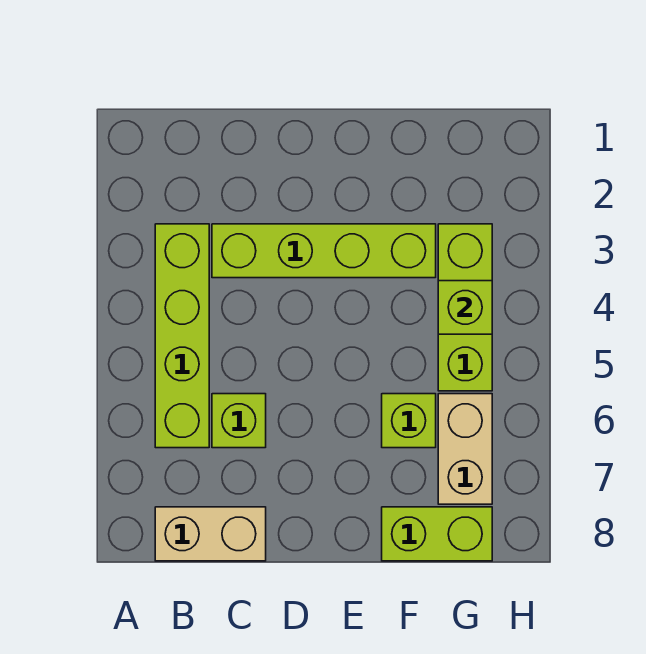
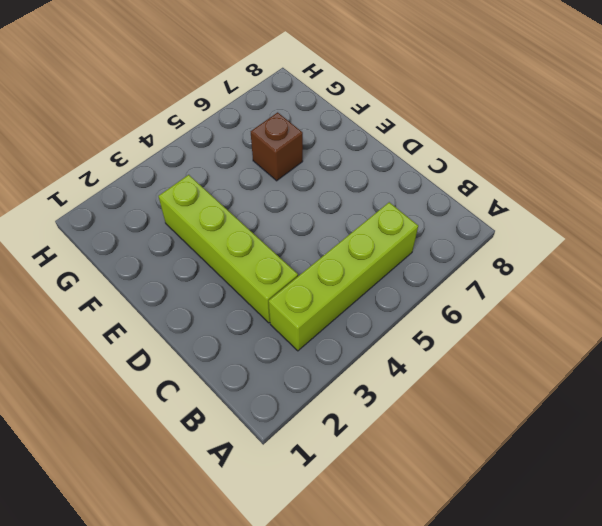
brown brick F6 level 1 -> lime brick F6 level 1
none -> tan brick B8:C8 level 1
none -> lime brick C6 level 1

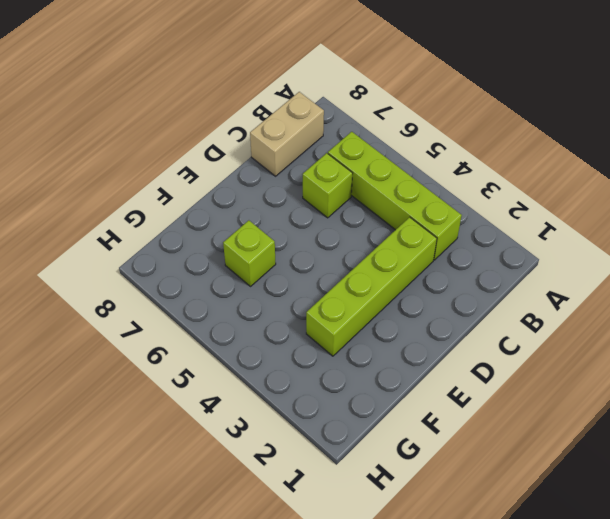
none -> lime brick F8:G8 level 1
none -> lime brick G3:G5 level 1

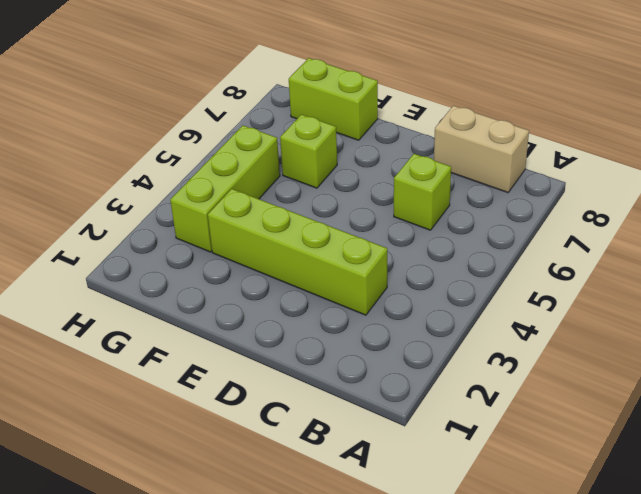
none -> lime brick B3:B6 level 1
none -> tan brick G6:G7 level 1

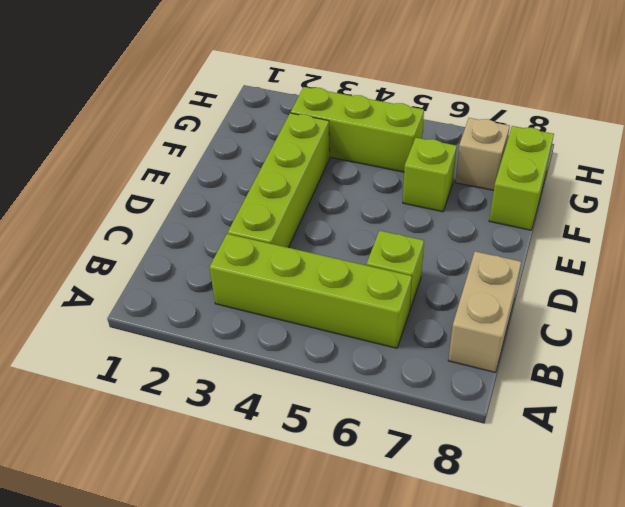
tan brick G7 level 1 -> tan brick G6:G7 level 1
none -> lime brick G4 level 2

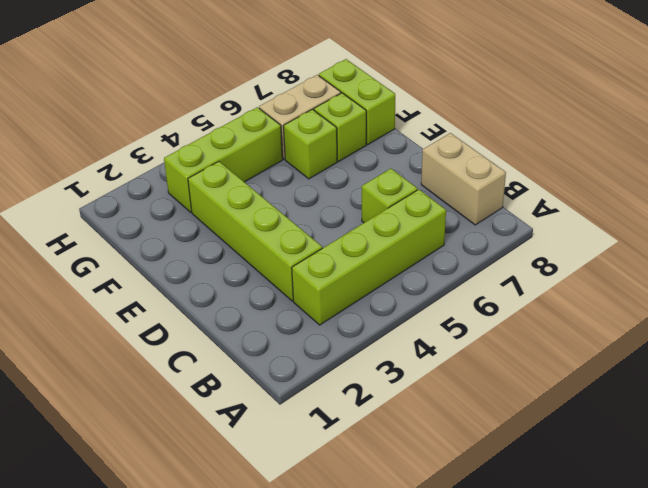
lime brick F7 level 1 -> lime brick G4 level 2

